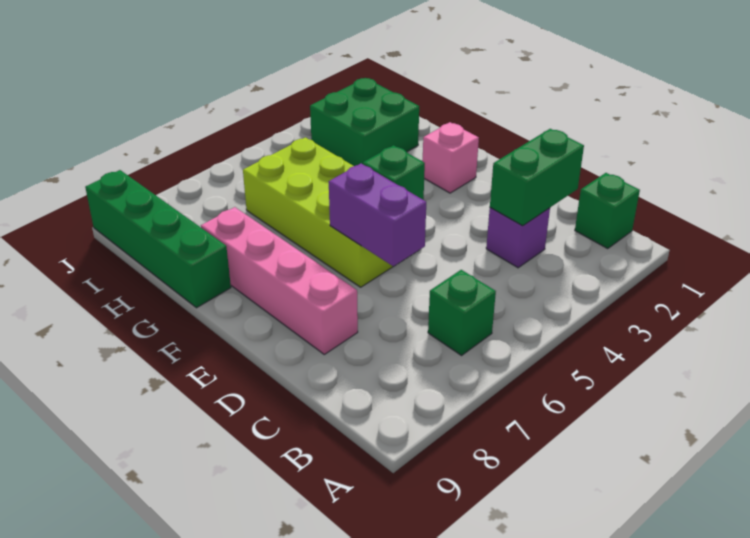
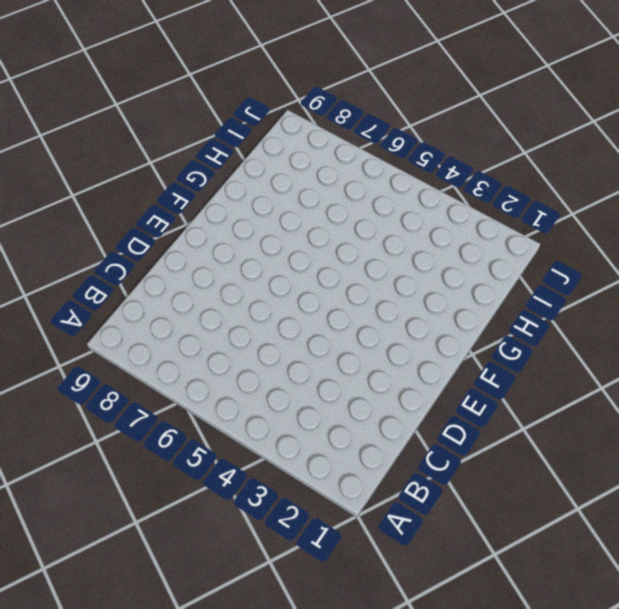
none -> green brick B1 level 1
none -> green brick B6 level 1

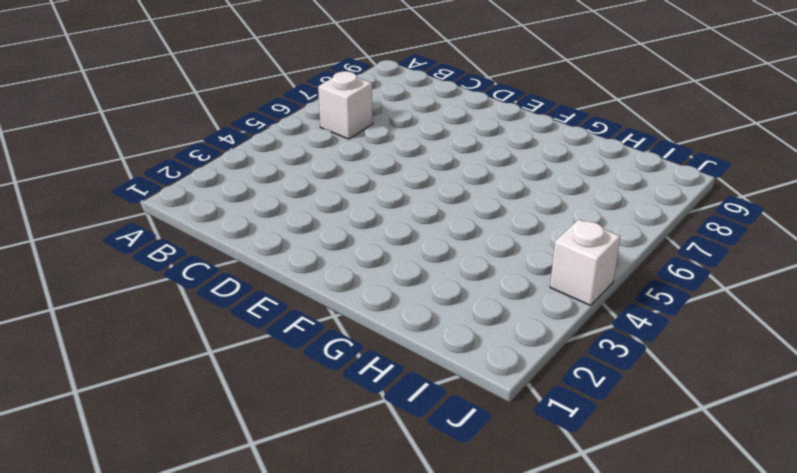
white brick B6 level 1 -> green brick B6 level 1
white brick J4 level 1 -> none
none -> green brick B1 level 1
none -> purple brick C3 level 1

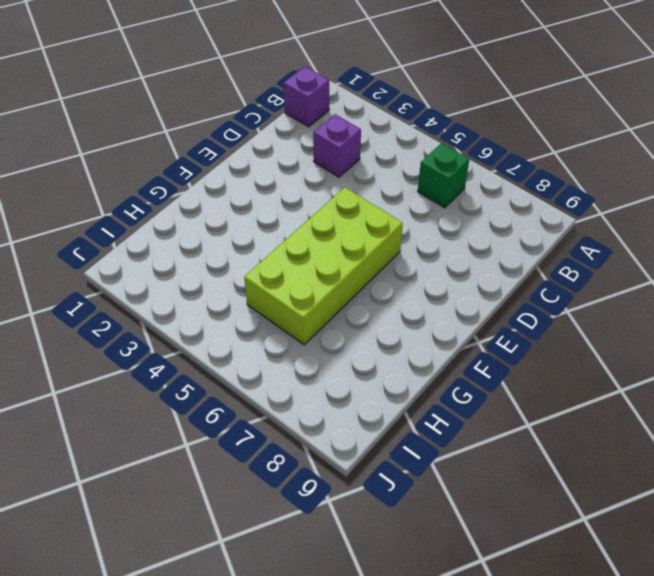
purple brick B1 level 1 -> green brick B1 level 1
none -> pink brick D8:G8 level 1
none -> pink brick F2 level 1

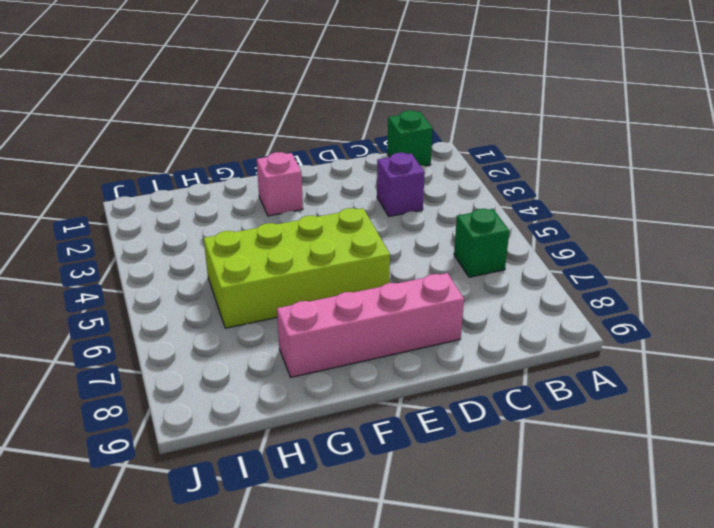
none -> green brick G9:J9 level 1
none -> green brick H2:I3 level 1

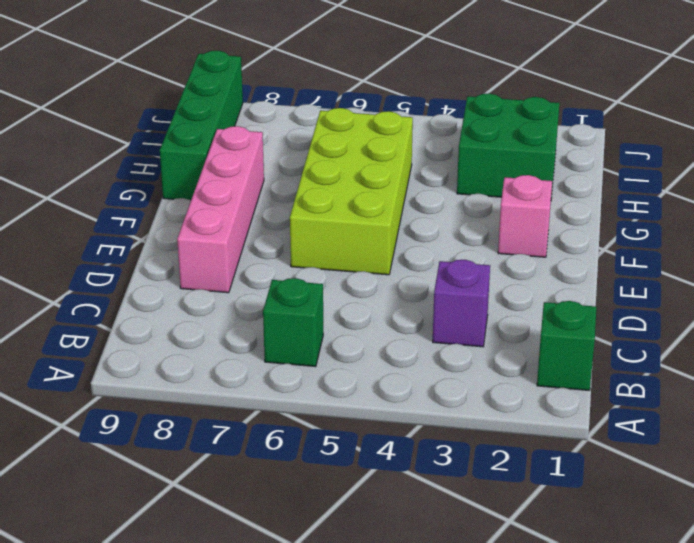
none -> green brick C2:C3 level 2
none -> purple brick D6:E6 level 2

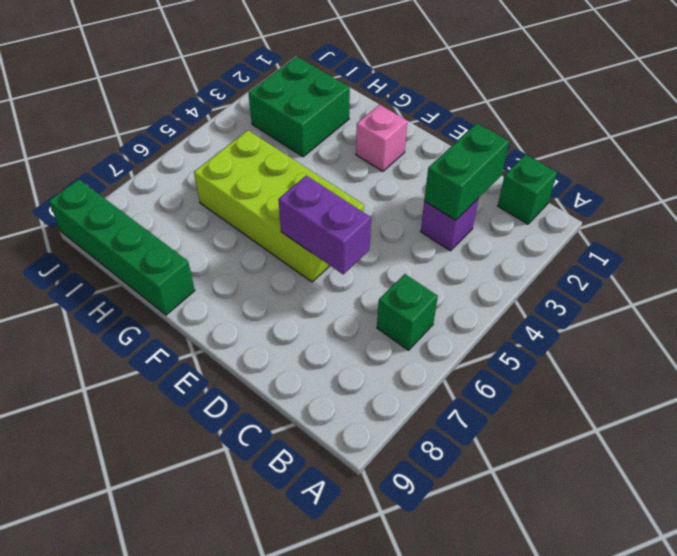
none -> pink brick D8:G8 level 1
none -> green brick E5 level 2

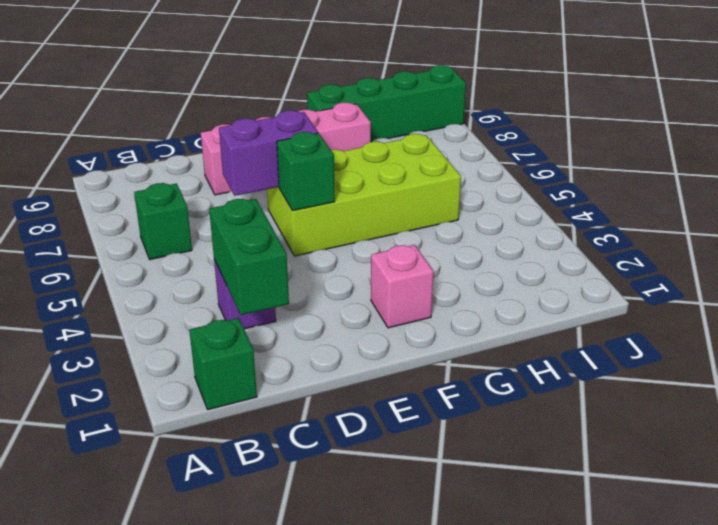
none -> green brick H2:I3 level 1

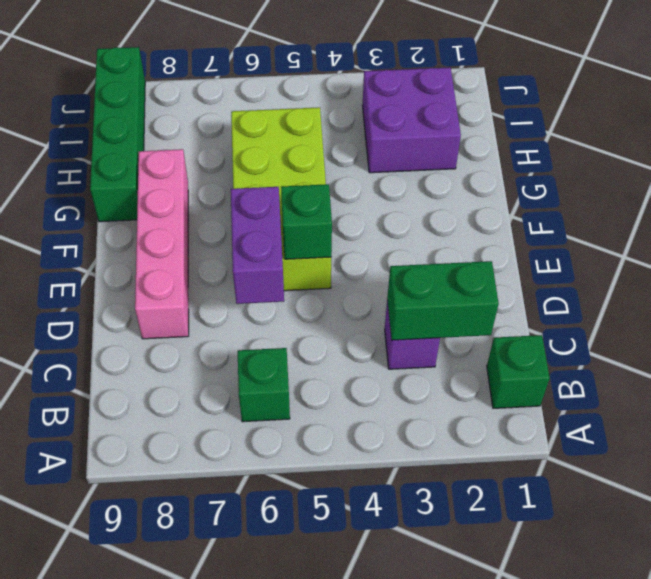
purple brick H2:I3 level 1 -> green brick H2:I3 level 1
none -> pink brick F2 level 1

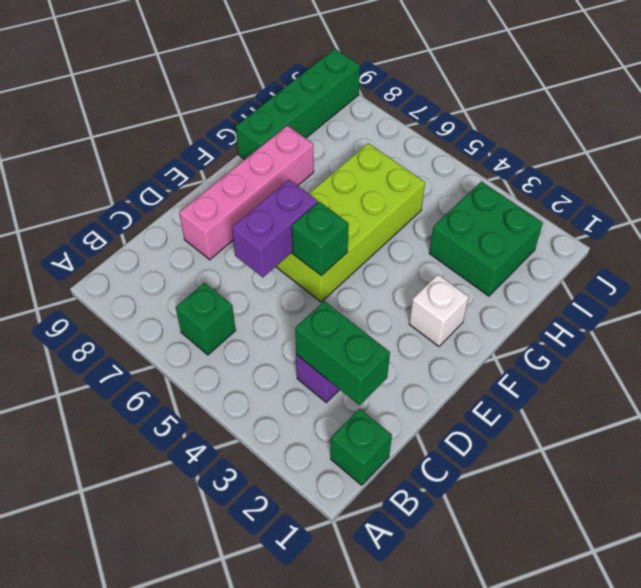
white brick F2 level 1 -> pink brick F2 level 1

